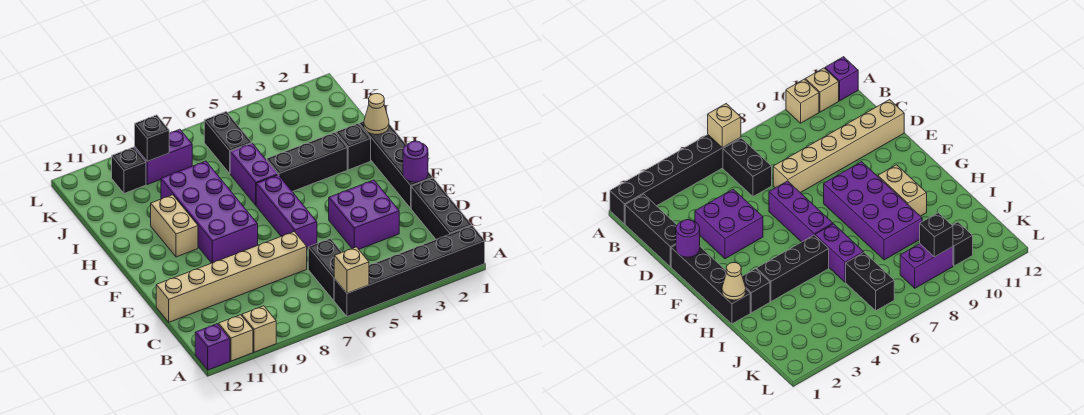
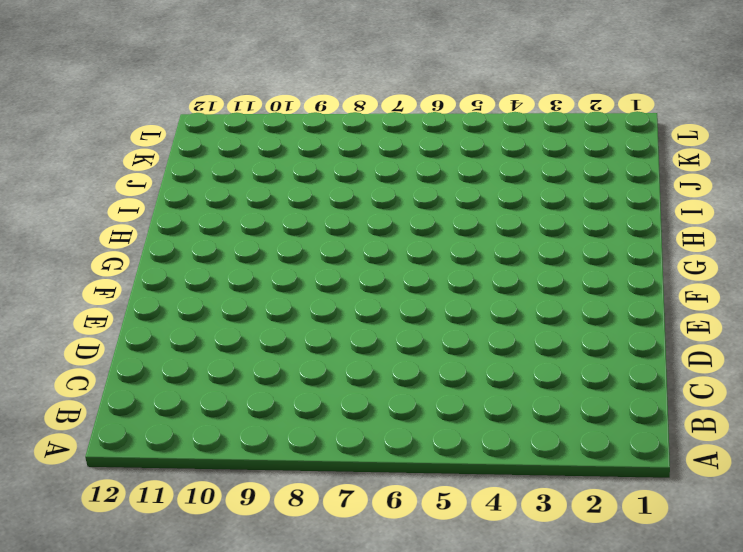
none -> black brick A1:A6 level 1
none -> tan brick A10 level 1
none -> tan brick A11 level 1

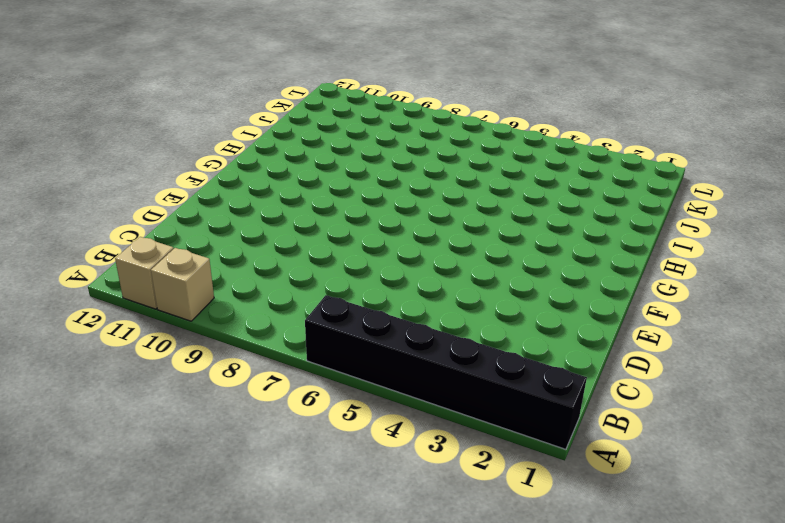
none -> purple brick A12 level 1
none -> black brick B1:D1 level 1
none -> black brick B6:C6 level 1

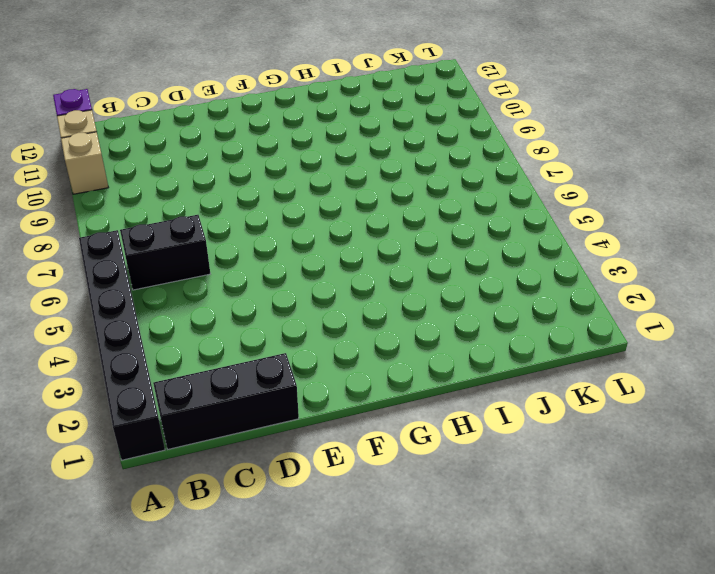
none -> purple brick D3:E4 level 1
none -> tan brick D7:D12 level 1
none -> black brick E1:H1 level 1

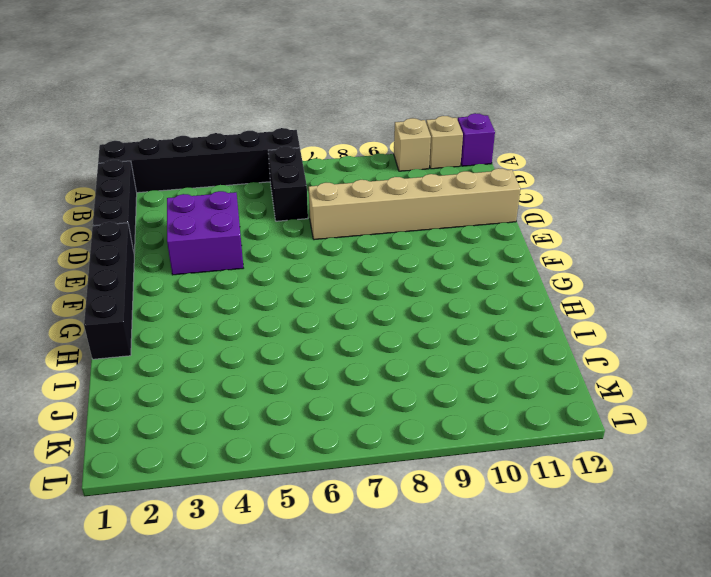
none -> purple brick E6:G6 level 1
none -> purple brick F8:I9 level 1
none -> tan brick G10:H10 level 1

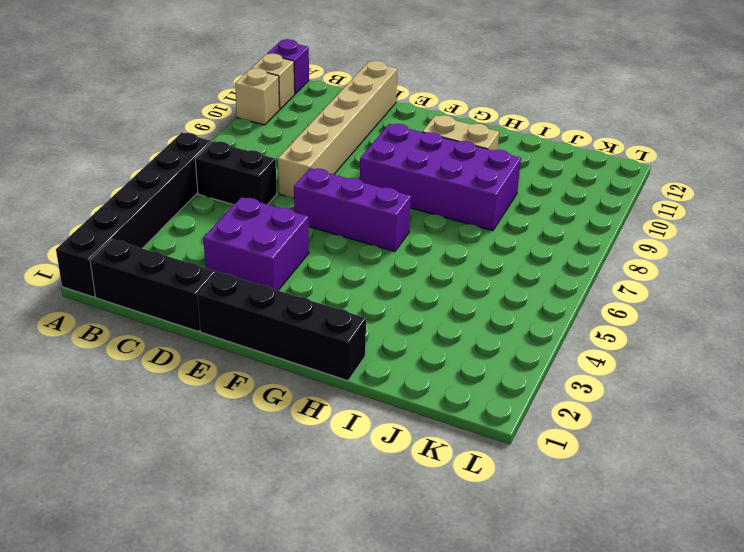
none -> black brick H2 level 1
none -> black brick H3:H5 level 1
none -> purple brick H6:I6 level 1

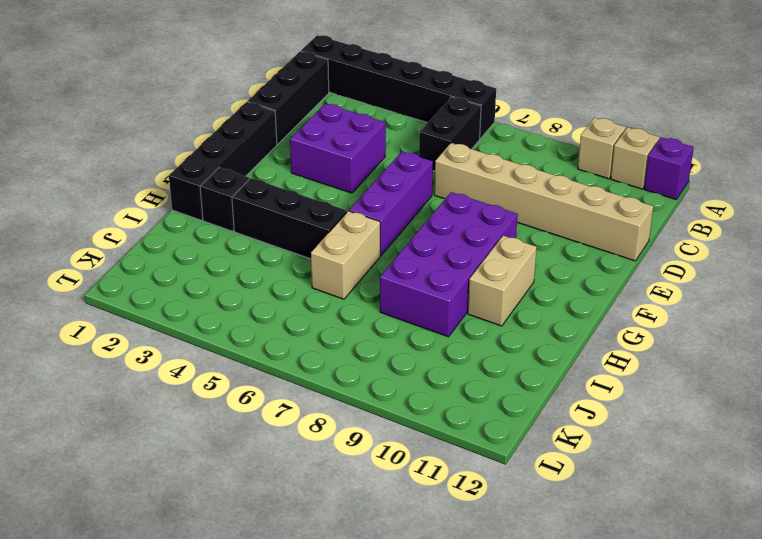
tan brick H6:I6 level 1 -> purple brick H6:I6 level 1
none -> black brick J6:K6 level 1
none -> purple brick K8:K9 level 1
none -> black brick K10 level 1

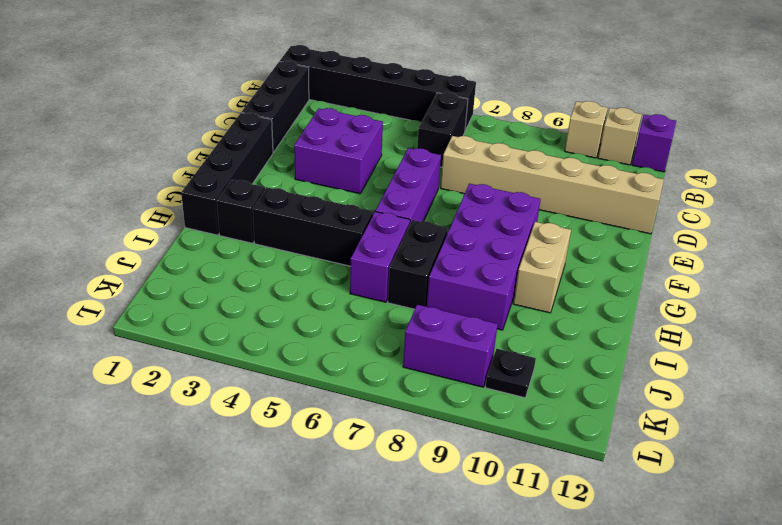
black brick H7:I7 level 1 -> black brick J6:K6 level 1
black plate K10 level 1 -> black brick K10 level 1
none -> tan brick A6 level 2
none -> purple round brick E1 level 2
none -> tan cone H1 level 2

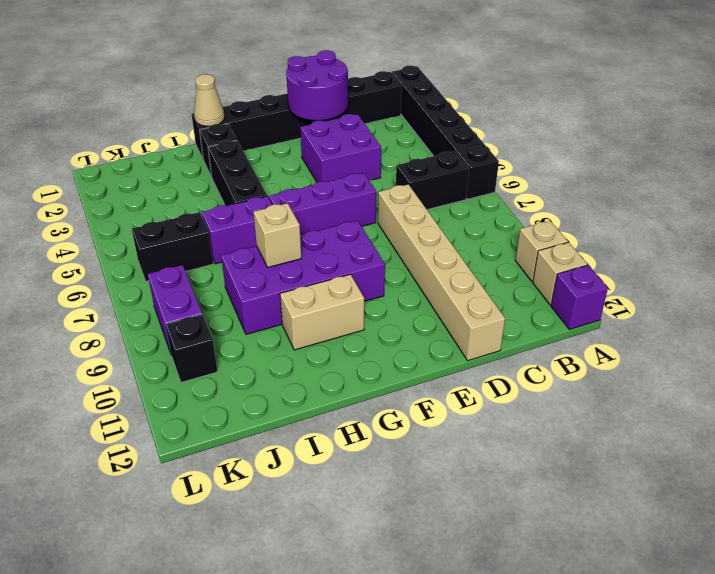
purple round brick D1:E2 level 2 -> purple round brick E1 level 2
tan brick H8 level 2 -> tan brick A6 level 2
none -> black brick K9 level 2

